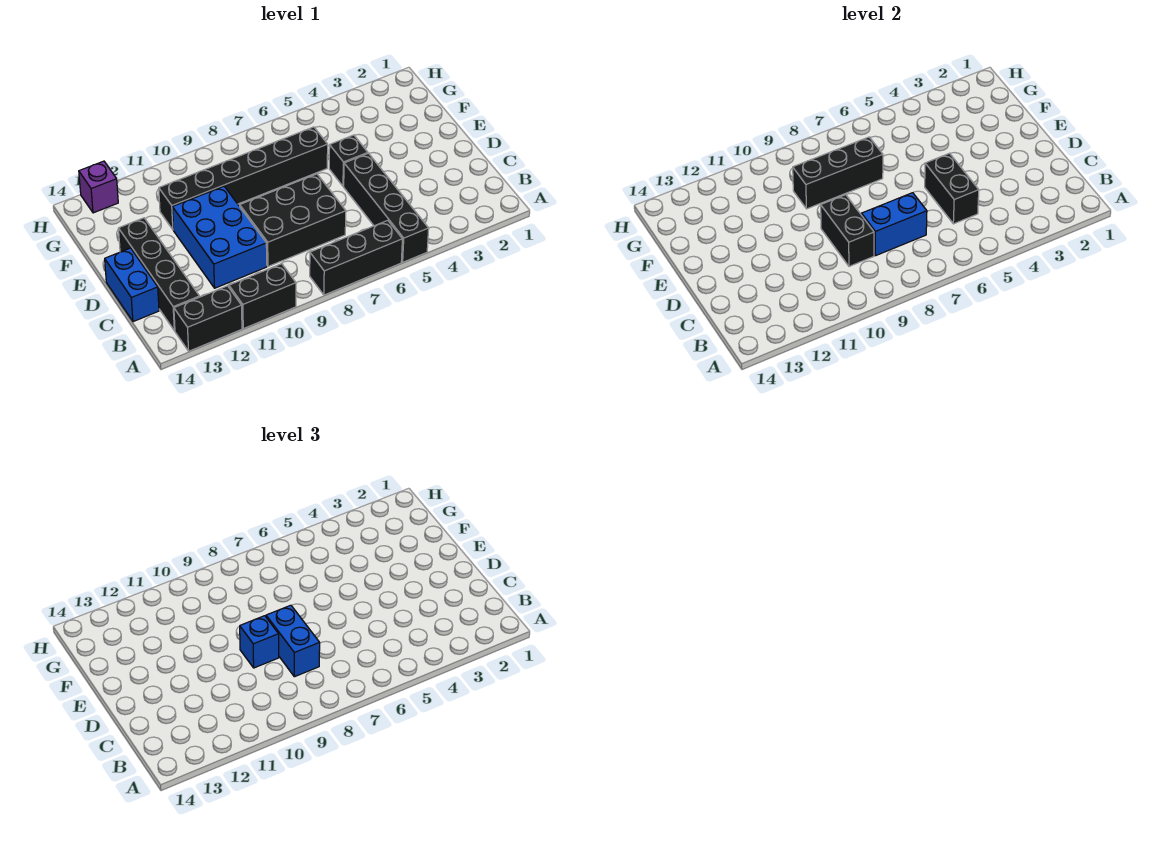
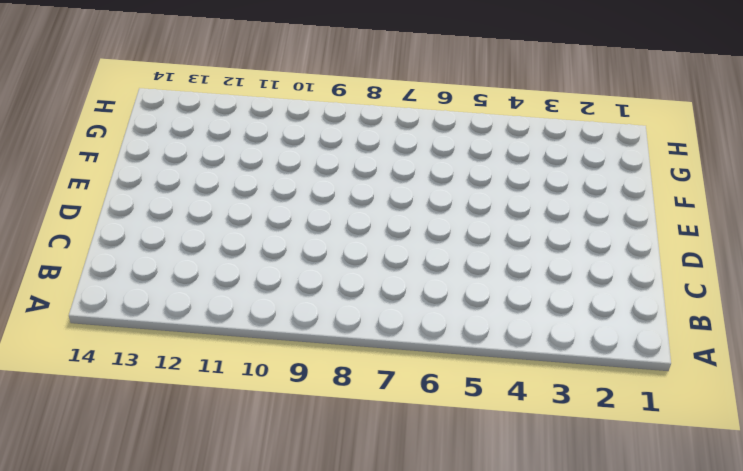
none -> black brick A5:D5 level 1
none -> black brick A6:A8 level 1
none -> black brick A10:A11 level 1

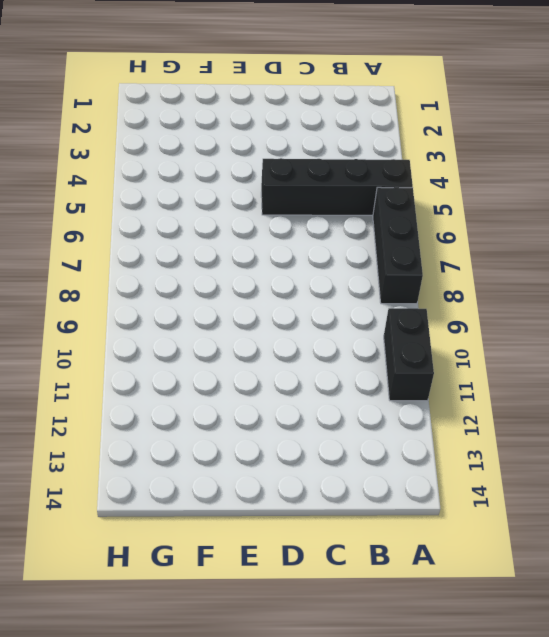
none -> black brick A12:A13 level 1
none -> black brick B13:E13 level 1
none -> black brick C7:D9 level 1

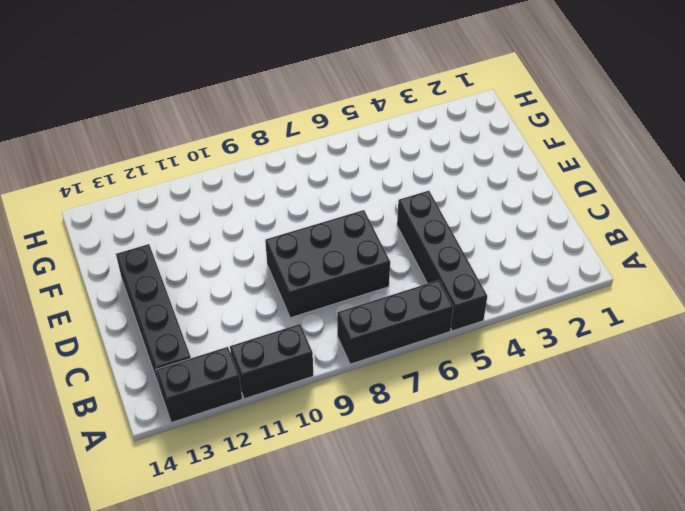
none -> blue brick C10:E11 level 1
none -> blue brick C14:D14 level 1
none -> black brick E5 level 1

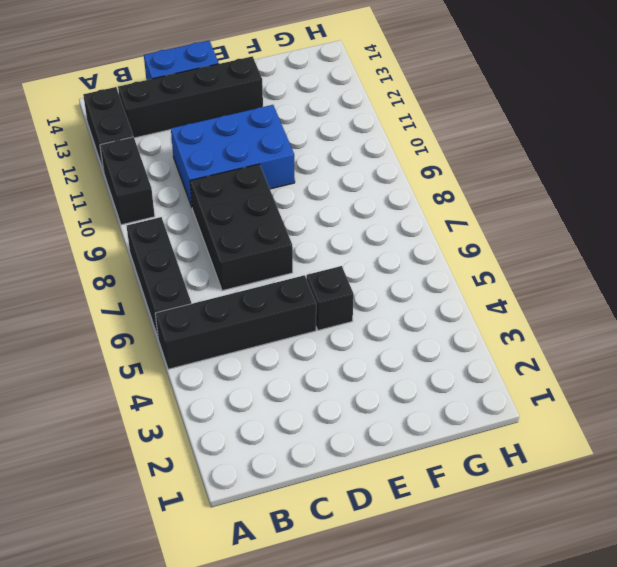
none -> black brick F6:F11 level 1
none -> purple brick H13 level 1
none -> black brick C5:D5 level 2

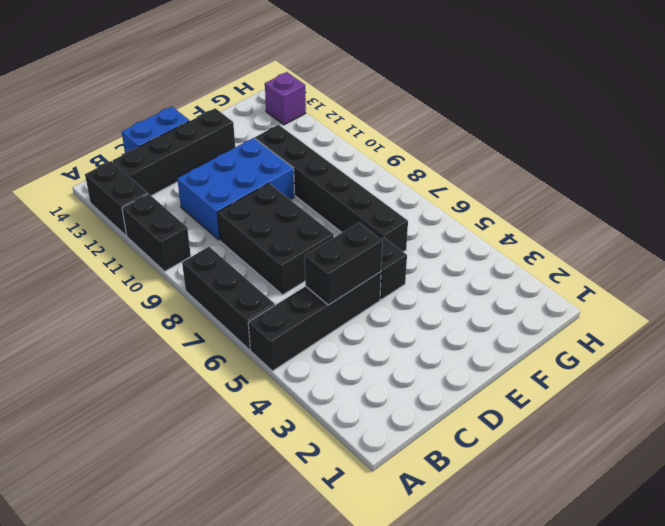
none -> blue brick C7:C8 level 2
none -> black brick C9:D9 level 2
none -> black brick F7:F9 level 2

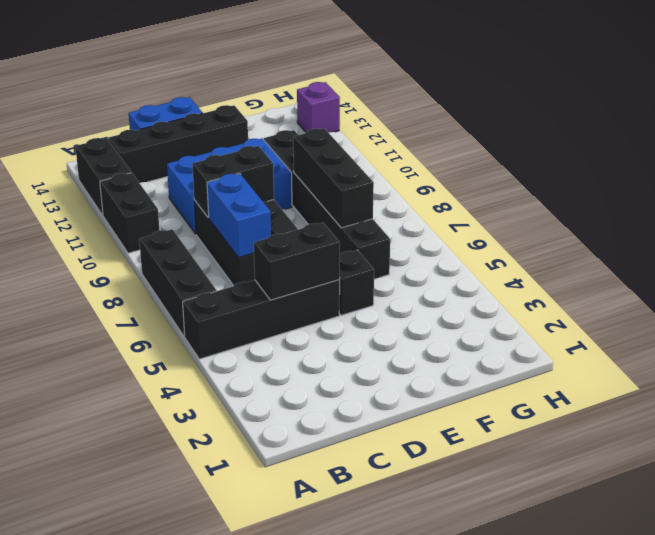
none -> blue brick C8:D8 level 3
none -> blue brick D9 level 3

